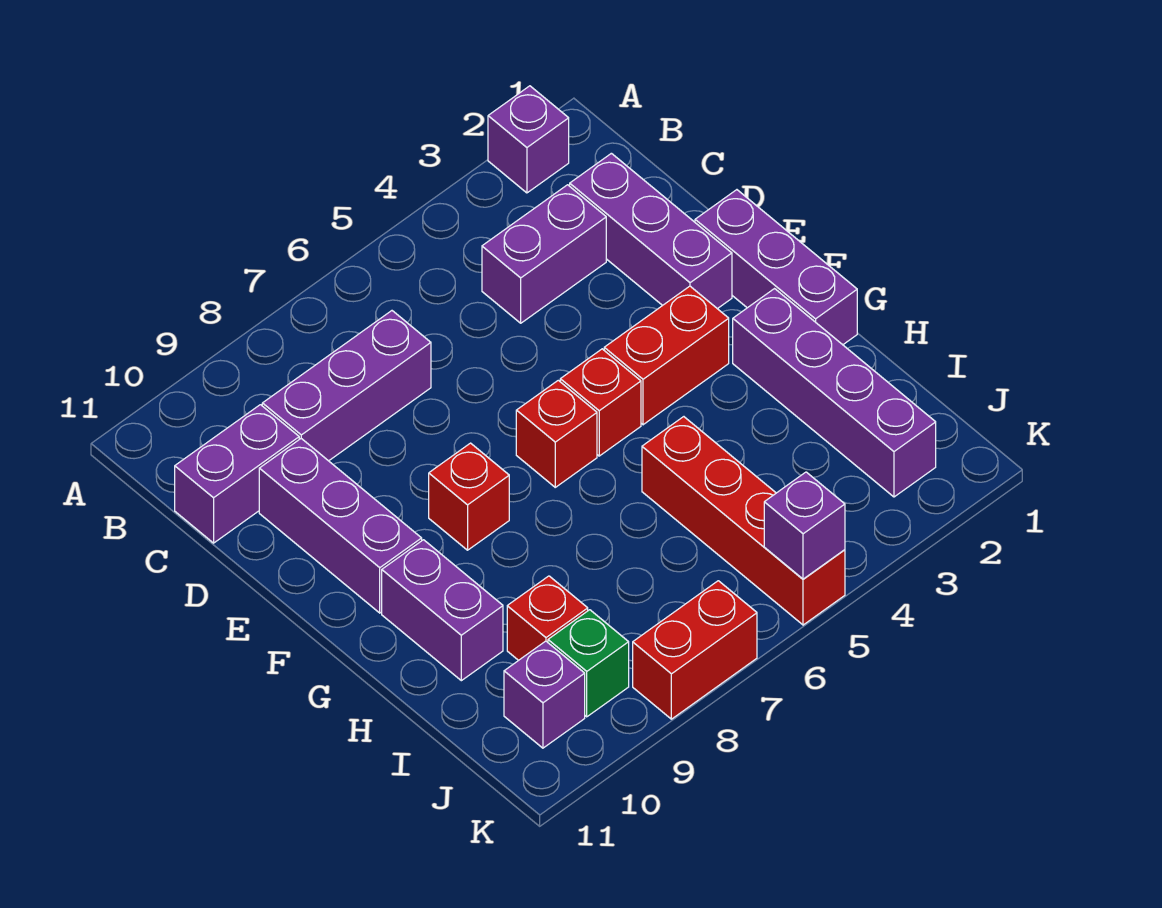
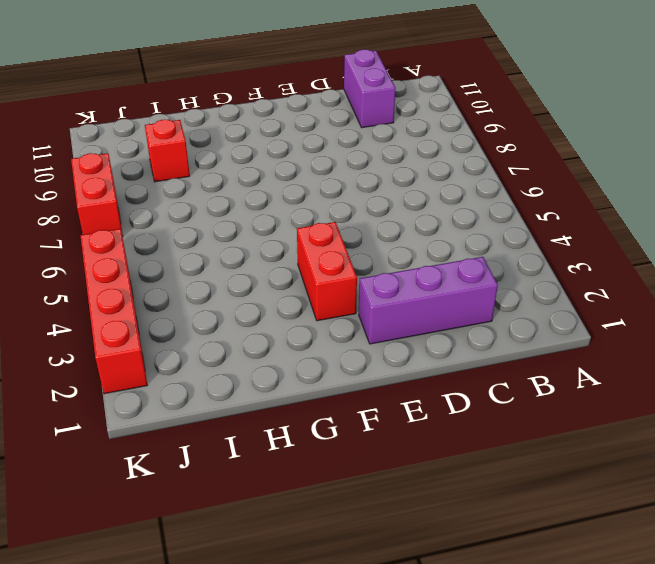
red brick K2:K5 level 1 -> red brick H5:K5 level 1
none -> purple brick A2 level 1
none -> purple brick C3:C4 level 1
none -> purple brick C7:C9 level 1

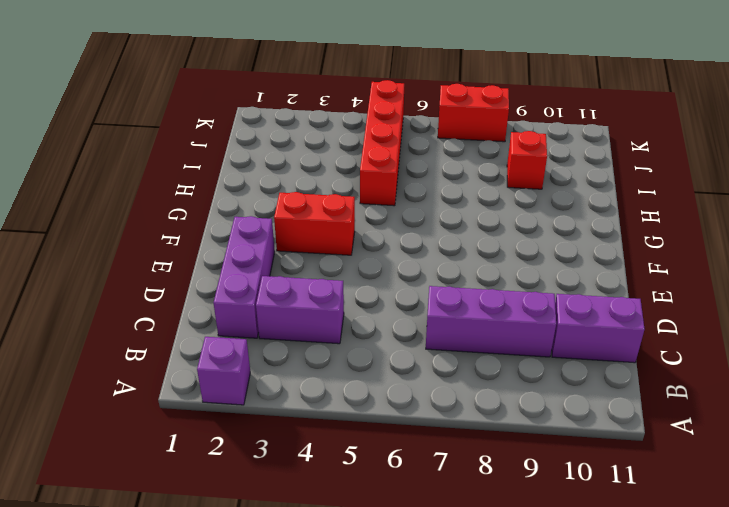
none -> purple brick D10:F10 level 1
none -> purple brick E1:G1 level 1
none -> red brick F5 level 1

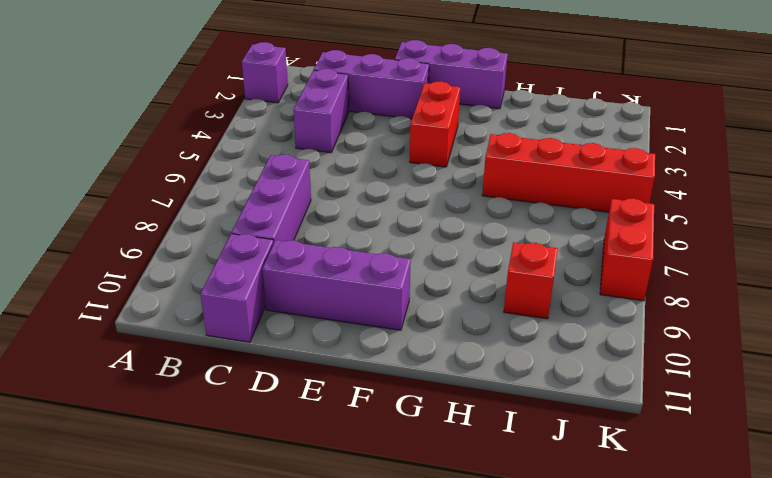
none -> red brick F5 level 1
none -> red brick F6 level 1
none -> red brick F8 level 1

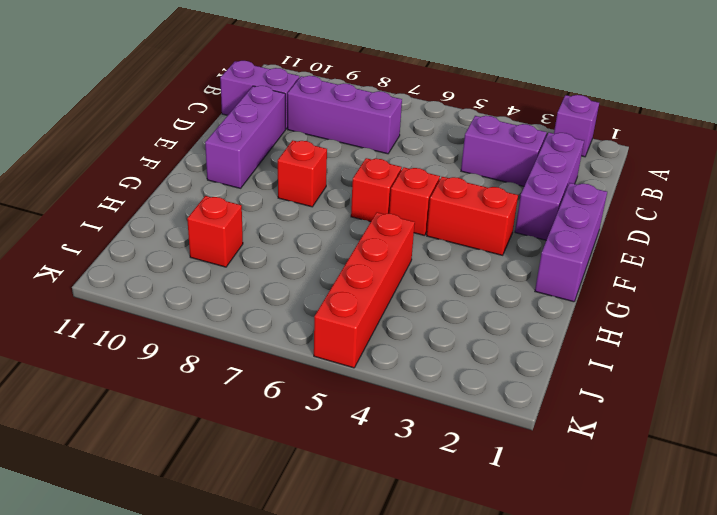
none -> purple brick G2:J2 level 1
none -> purple brick G10:H10 level 1
none -> green brick J9 level 1

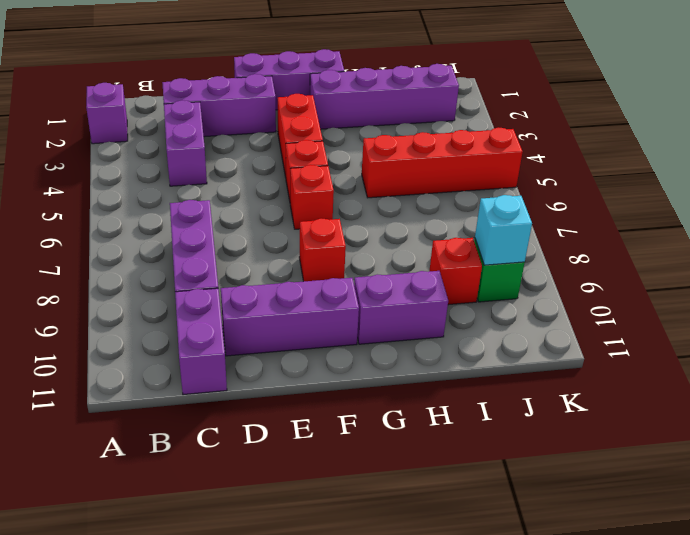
cyan brick J9 level 2 -> none
none -> purple brick J10 level 1
none -> red brick K7:K8 level 1
none -> purple brick K5 level 2

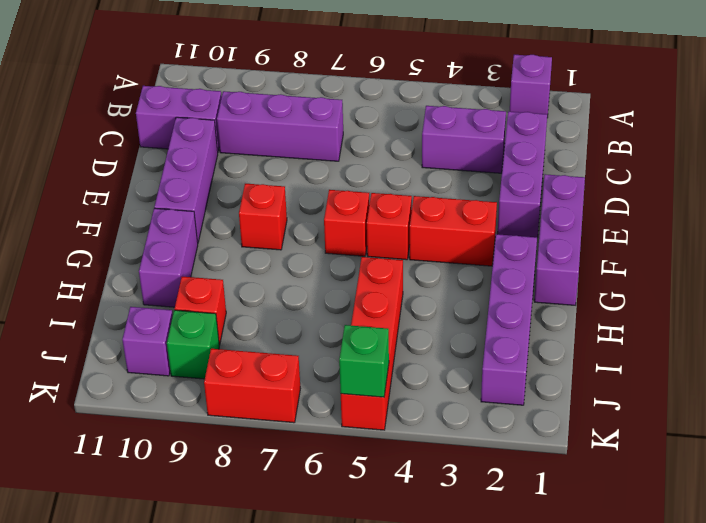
green brick K5 level 2 -> purple brick K5 level 2

